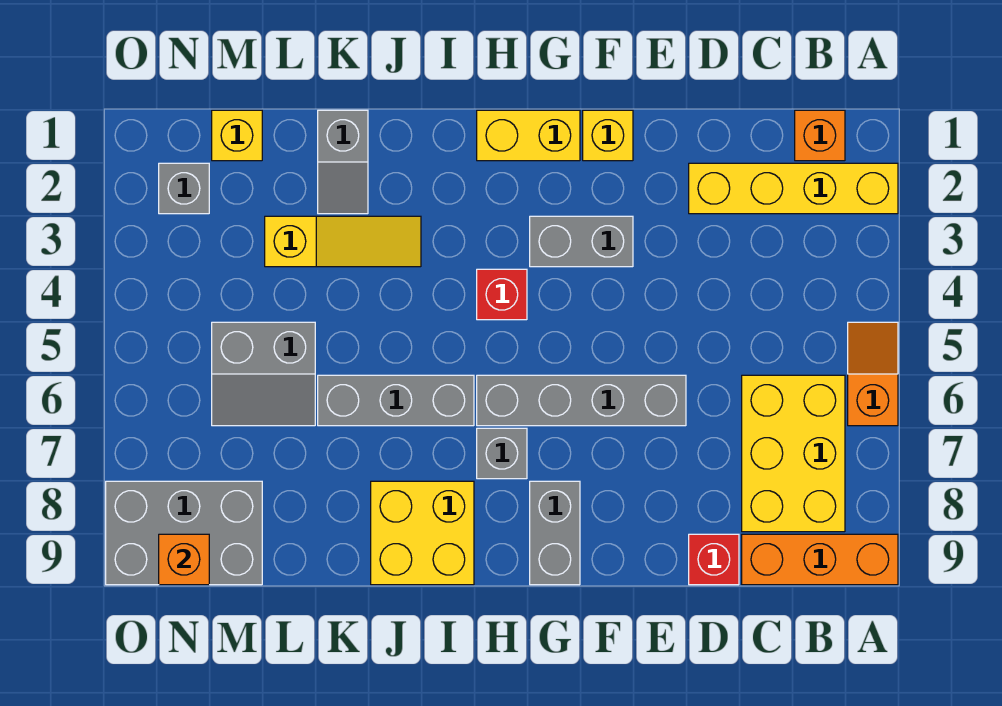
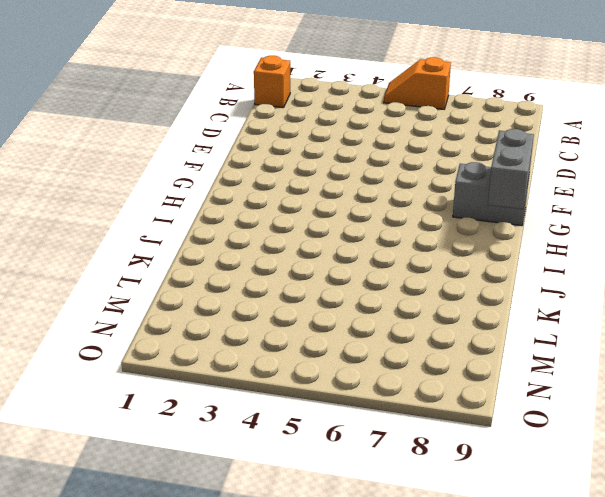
grey brick G9:H9 level 2 -> grey brick F3:G3 level 1
none -> yellow brick A2:D2 level 1
none -> orange brick A9:C9 level 1
none -> yellow brick B6:C8 level 1

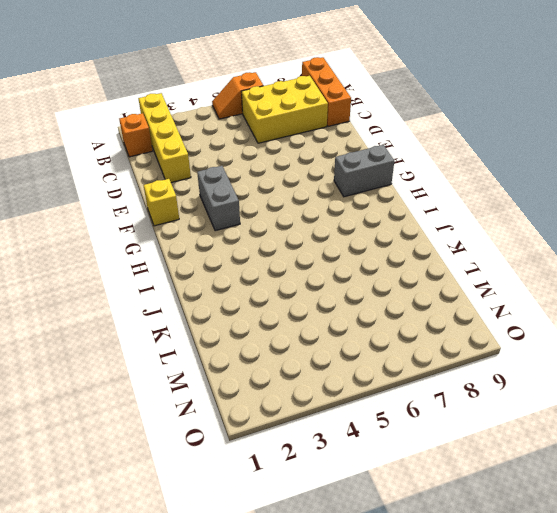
none -> red brick D9 level 1
none -> grey brick E6:H6 level 1
none -> yellow brick G1:H1 level 1

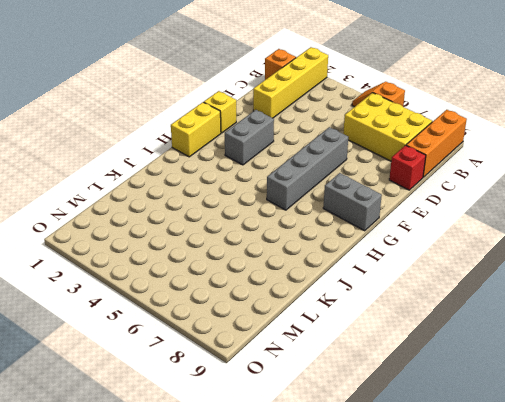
none -> red brick H4 level 1
none -> grey brick H7 level 1
none -> grey brick I6:K6 level 1

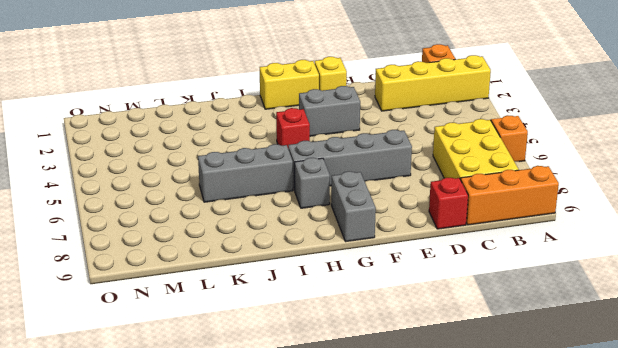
none -> yellow brick I8:J9 level 1
none -> yellow slope J3:L3 level 1 top L
none -> grey slope K1:K2 level 1 top 1

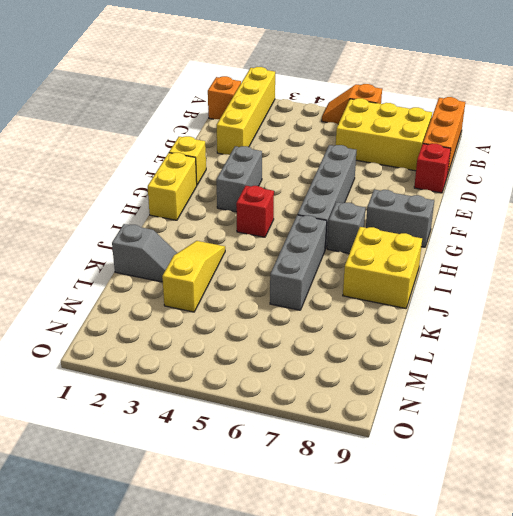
none -> grey slope L5:M6 level 1 top 5
none -> yellow brick M1 level 1
none -> grey brick M8:O9 level 1

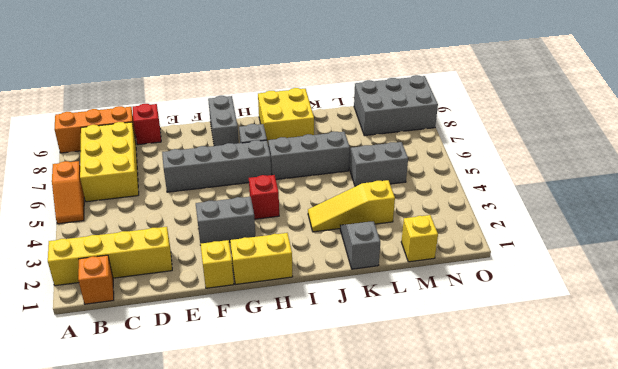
none -> grey brick N2 level 1
none -> orange brick N9 level 2

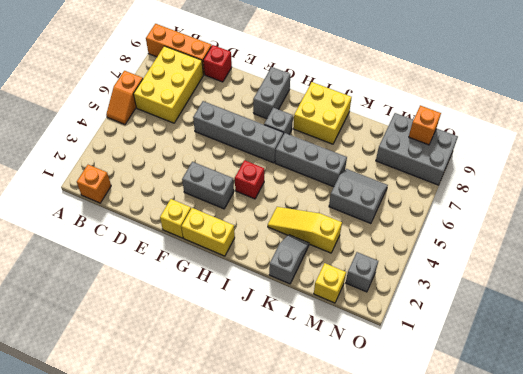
none -> yellow brick A2:D2 level 1

